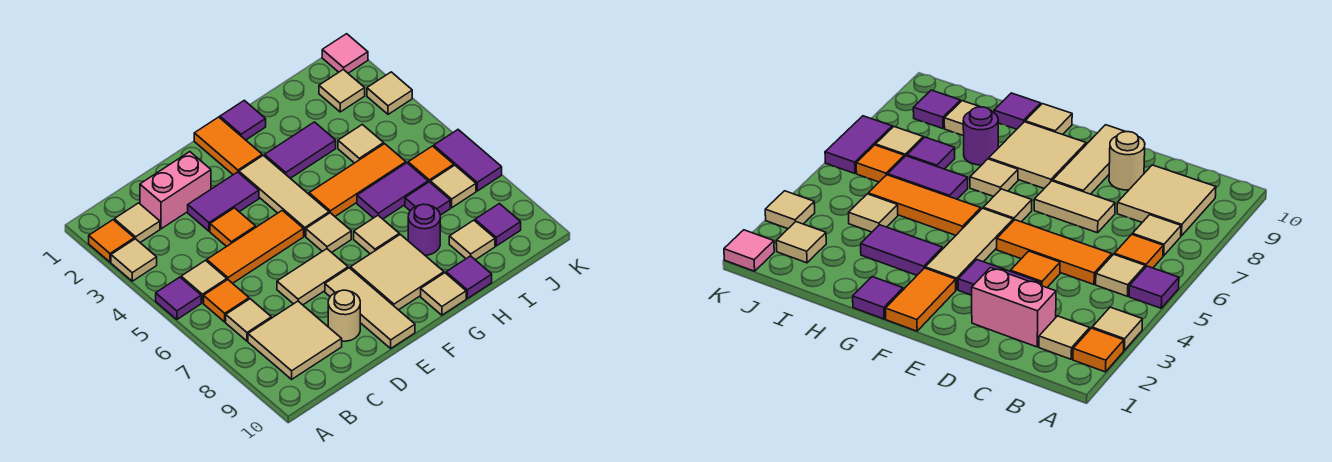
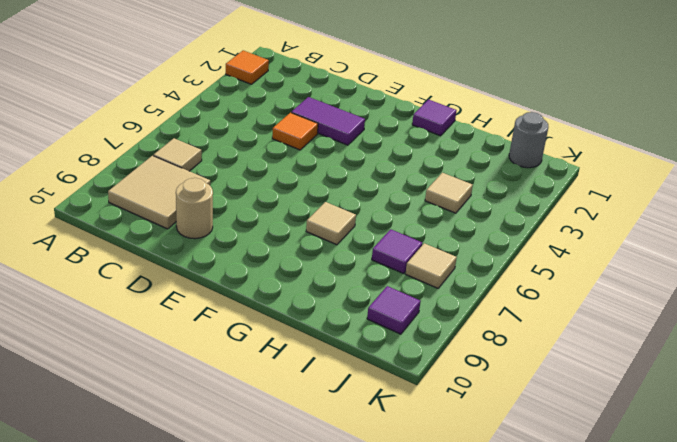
grey round brick J1 level 1 -> none
none -> tan tile A3 level 1
none -> purple tile A5 level 1
none -> tan tile B2 level 1
none -> tan tile B5 level 1

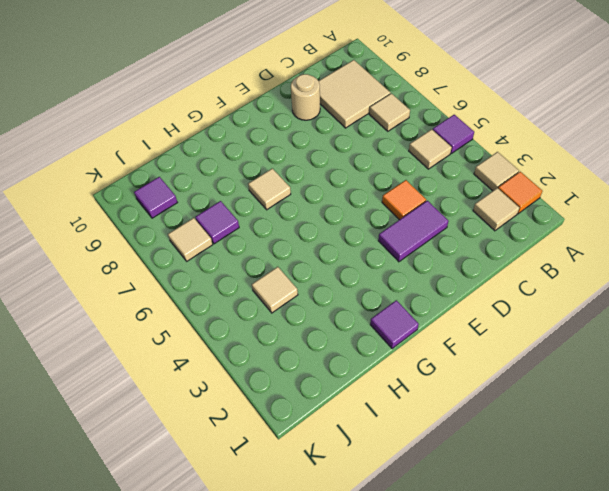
none -> orange tile B6 level 1
none -> pink brick C2:D2 level 1
none -> orange tile C5:E5 level 1
none -> tan tile D7:E7 level 1

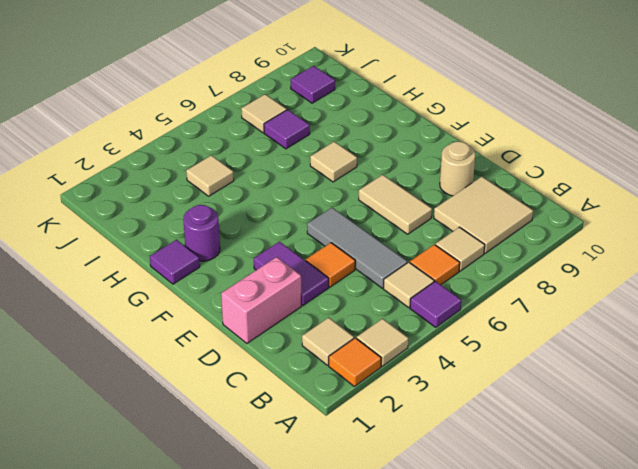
grey tile C5:E5 level 1 -> orange tile C5:E5 level 1
pink brick D1:D2 level 1 -> pink brick C2:D2 level 1
purple round brick G2 level 1 -> purple round brick H8 level 1
none -> tan tile E8:E10 level 1
none -> orange tile F1:F2 level 1
none -> tan tile F3:F5 level 1
none -> tan tile F6 level 1

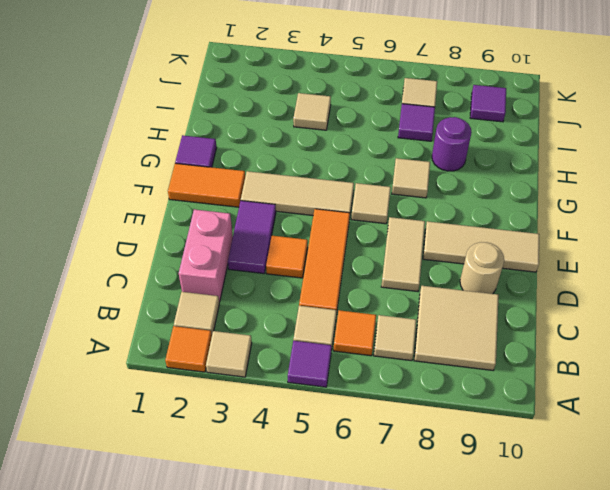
none -> tan tile F8:G9 level 1
none -> purple tile G3:H3 level 1
none -> orange tile G5:I5 level 1
none -> tan tile G10 level 1

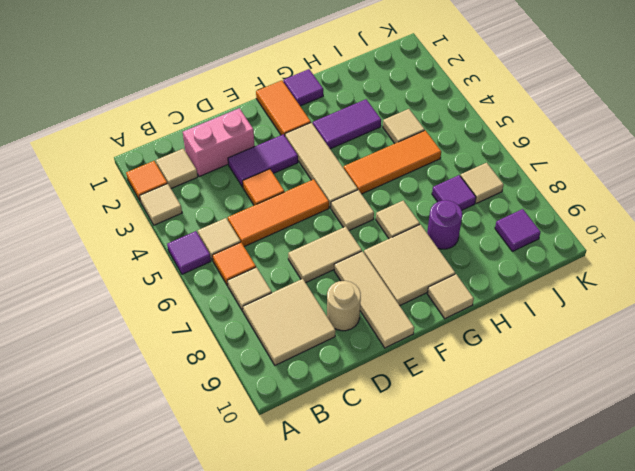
none -> purple tile H6:I6 level 1
none -> purple tile H10 level 1
none -> tan tile I9 level 1
none -> tan tile J2 level 1

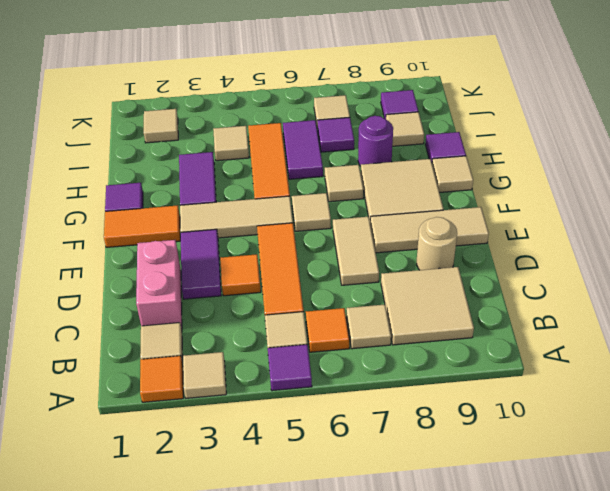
none -> orange tile J6 level 1
none -> pink tile K1 level 1
none -> tan tile K3 level 1
none -> purple tile K6:K7 level 1

